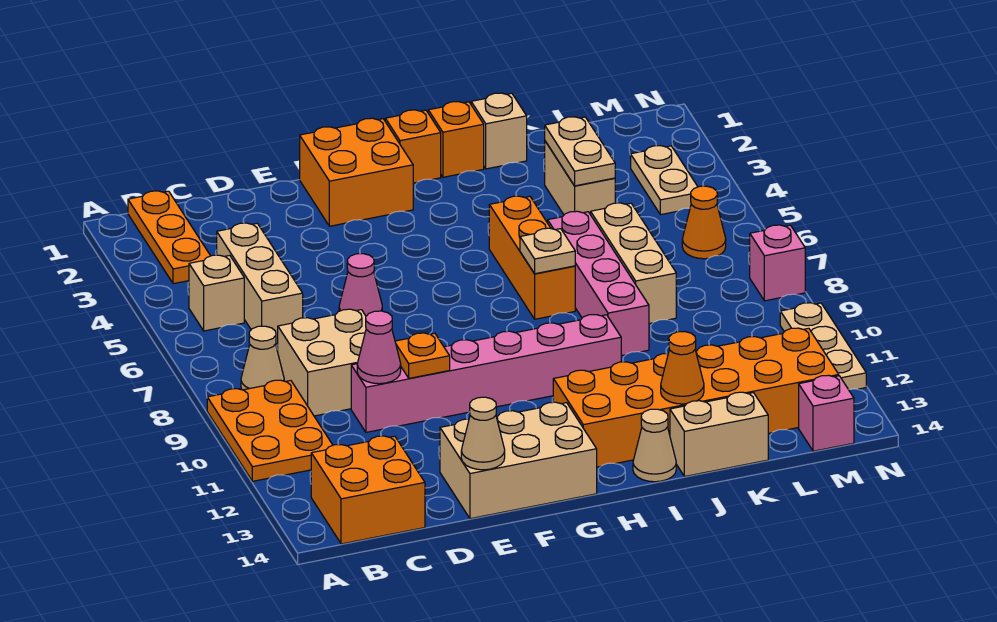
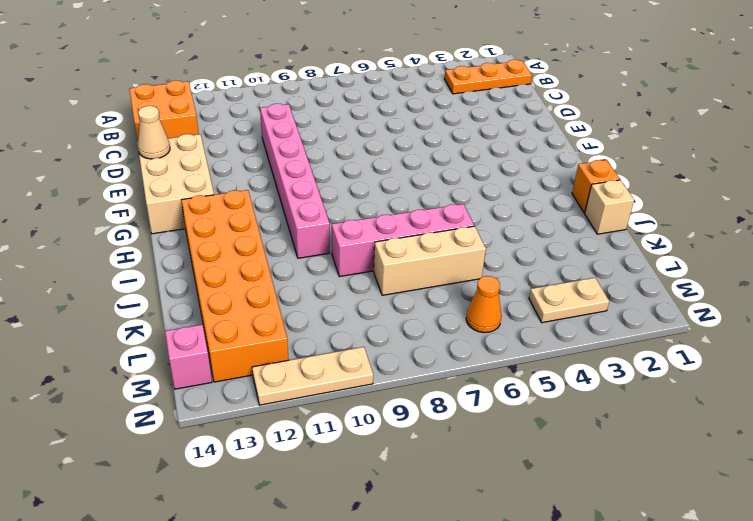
none -> orange plate A9:B11 level 1
none -> tan brick B5 level 1
none -> tan cone B8 level 1
none -> tan brick C4:C6 level 1

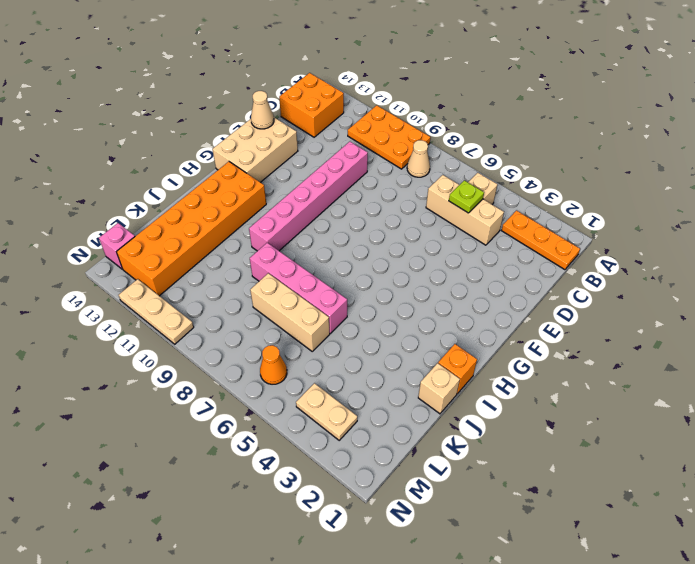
lime plate C5 level 2 -> none
none -> tan brick C8:D9 level 1
none -> pink cone E6 level 1
none -> orange brick F1:G2 level 1
none -> orange brick H1 level 1

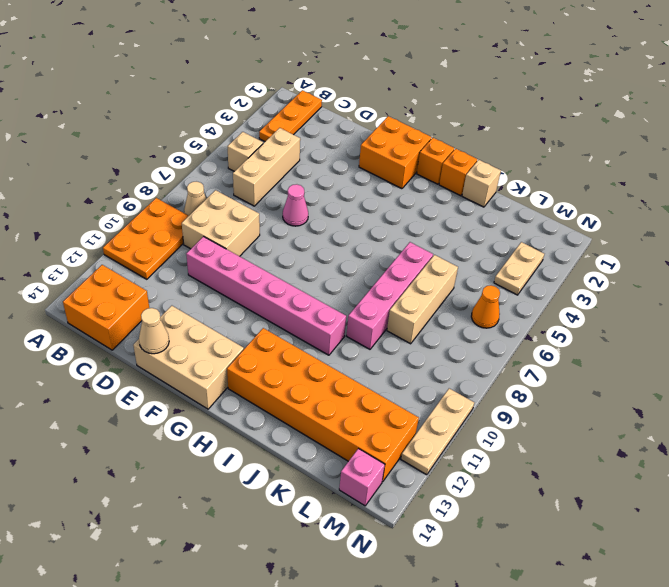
none -> orange brick I5:I7 level 1
none -> tan cone I14 level 1
none -> tan brick J14:K14 level 1
none -> tan brick K3:K4 level 1

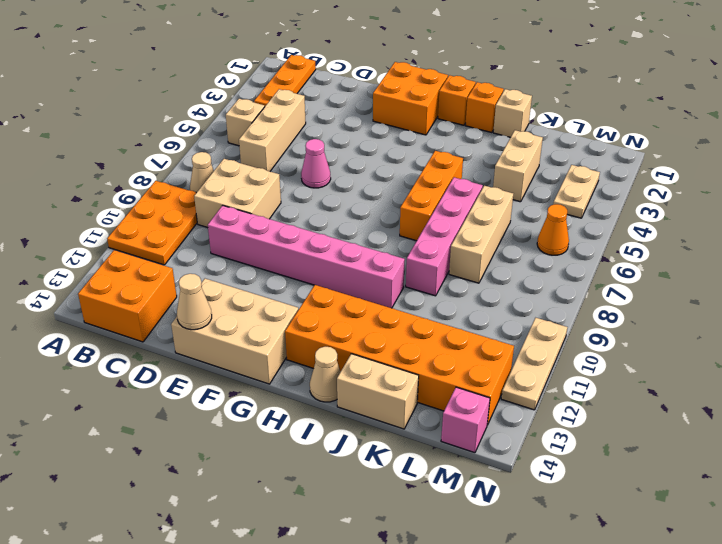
none -> pink brick N8 level 1
none -> pink cone D10 level 2
none -> orange plate E10 level 2
none -> tan plate I7 level 2

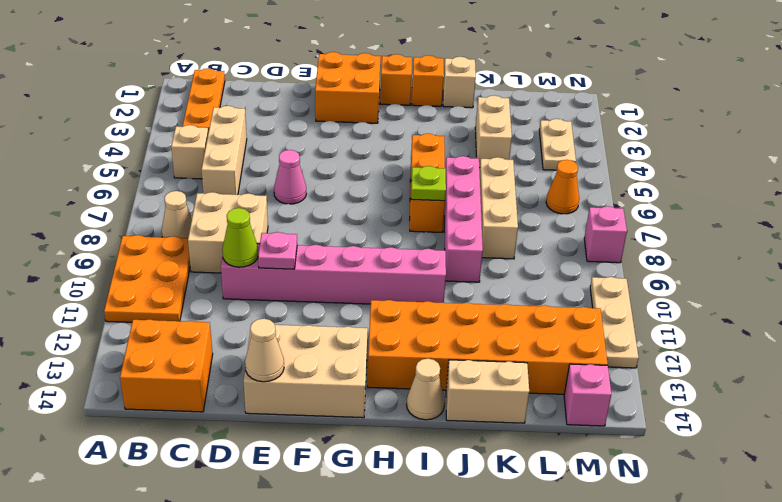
lime cone D10 level 2 -> pink cone D10 level 2
pink plate E10 level 2 -> orange plate E10 level 2
lime plate I7 level 2 -> tan plate I7 level 2
none -> orange cone J13 level 2
none -> tan plate K3:K4 level 2

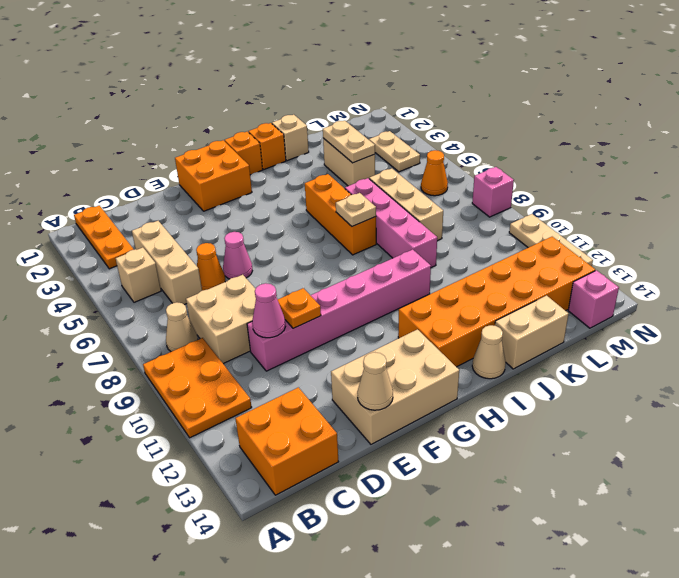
orange cone D6 level 1 -> orange cone J13 level 2

